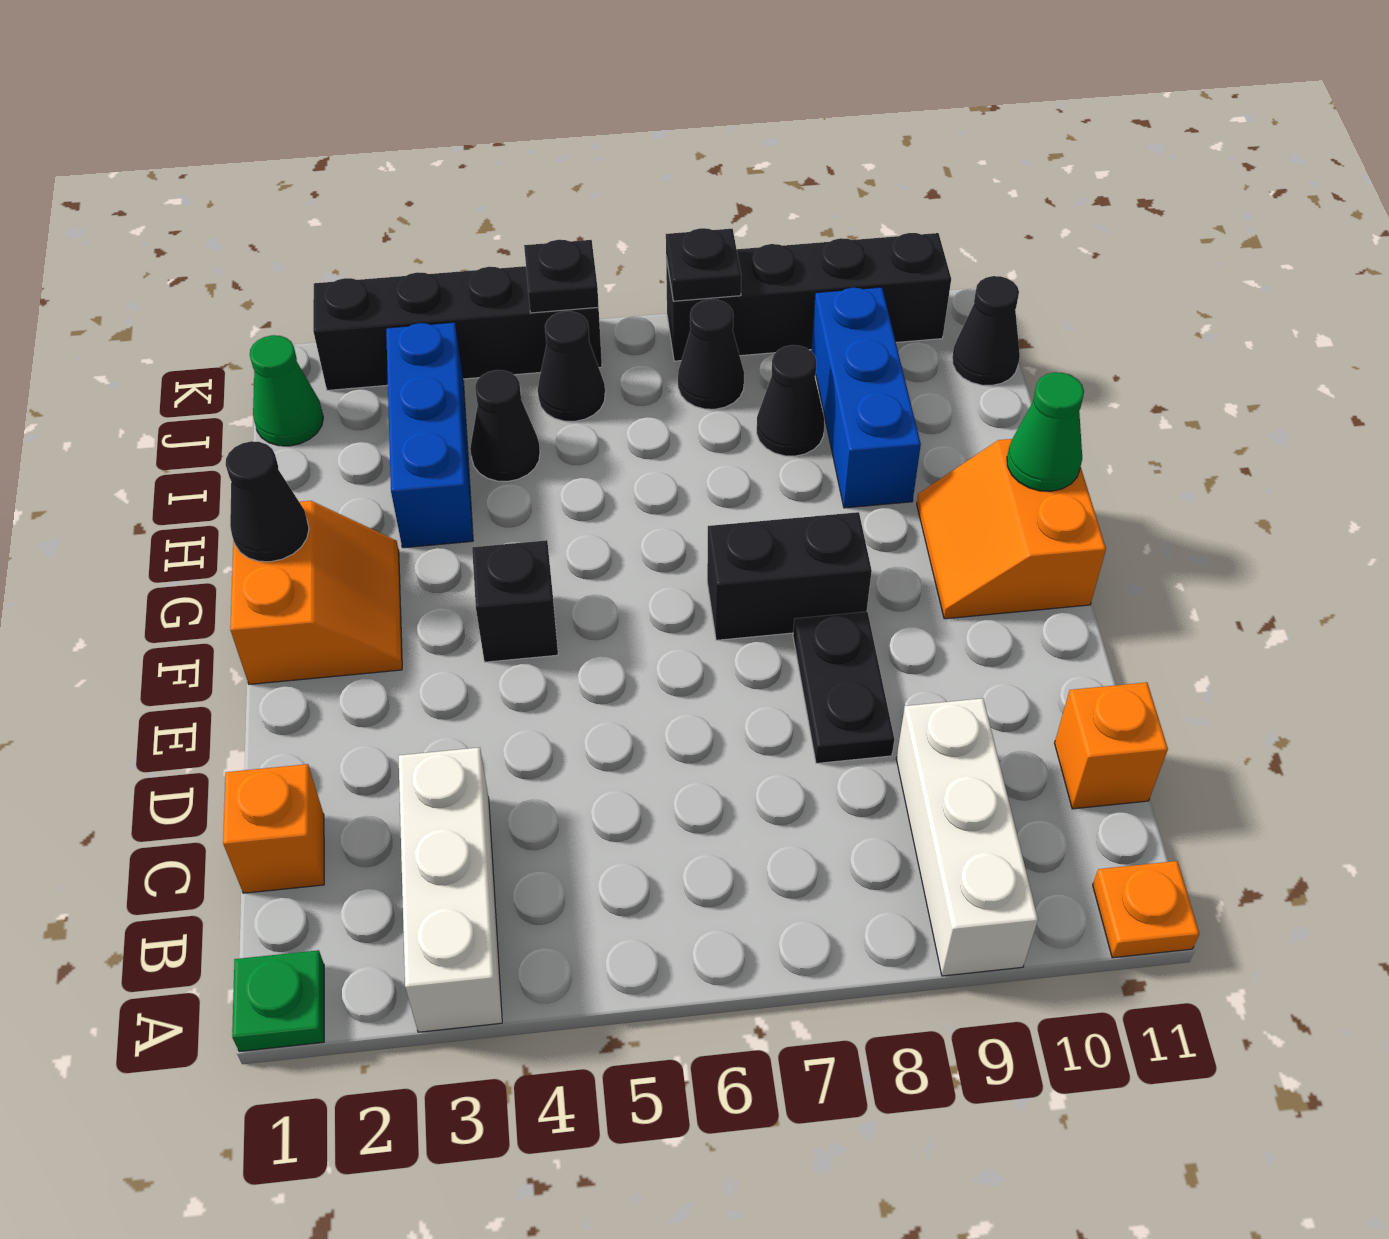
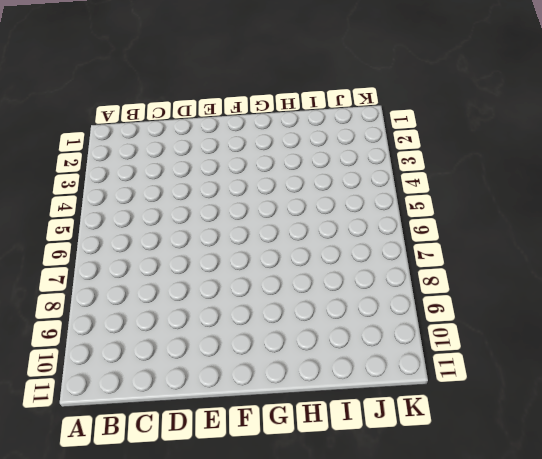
none -> green plate A1 level 1
none -> white brick A3:C3 level 1
none -> white brick A9:C9 level 1

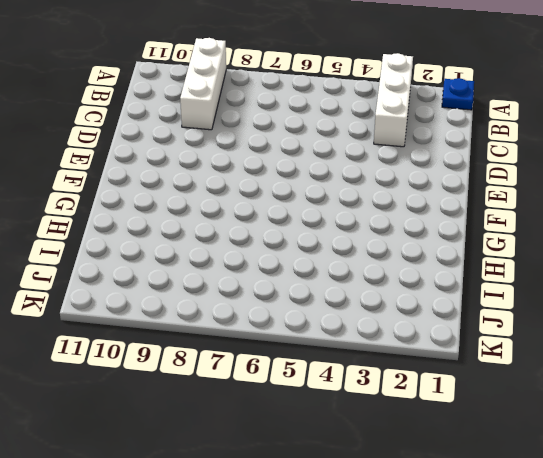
blue plate A1 level 1 -> green plate A1 level 1
none -> orange plate A11 level 1
none -> orange brick C1 level 1
none -> orange brick C11 level 1

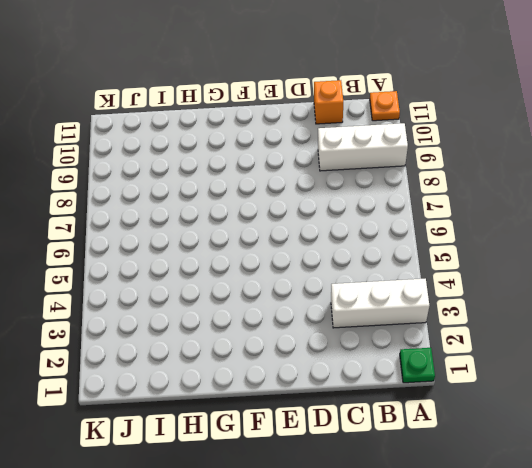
none -> orange brick C1 level 1
none -> black plate D8:E8 level 1
none -> orange slope F1:G2 level 1 top 1

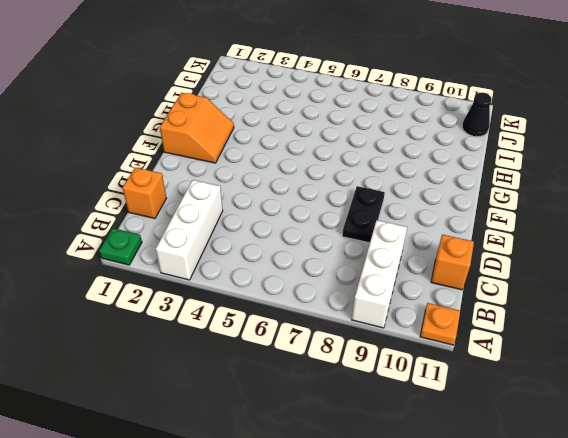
none -> black brick F4 level 1
none -> black brick F7:F8 level 1
none -> orange slope F10:G11 level 1 top 11

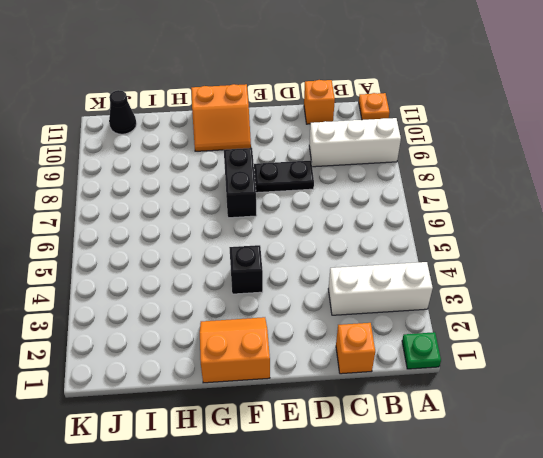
none -> blue brick H3:J3 level 1
none -> blue brick H9:J9 level 1
none -> black cone I4 level 1

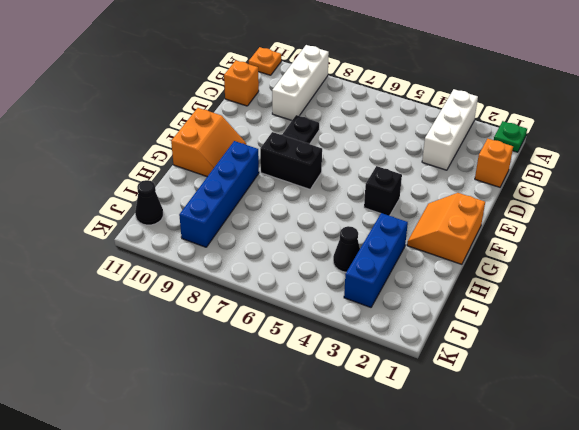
blue brick G9:J9 level 1 -> blue brick H9:J9 level 1
none -> black cone I8 level 1
none -> green cone J1 level 1
none -> black cone J5 level 1

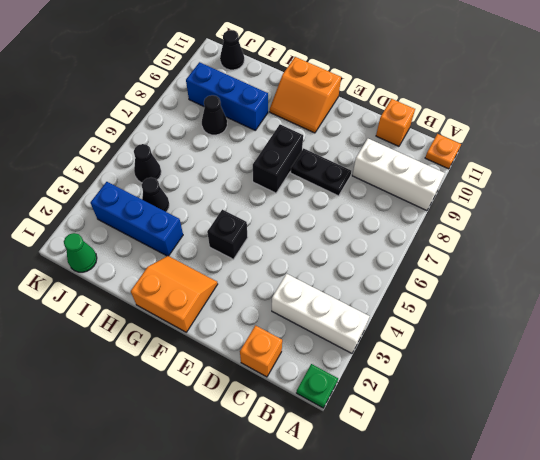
none -> black cone J7 level 1
none -> black brick K2:K5 level 1
none -> black brick K7:K10 level 1

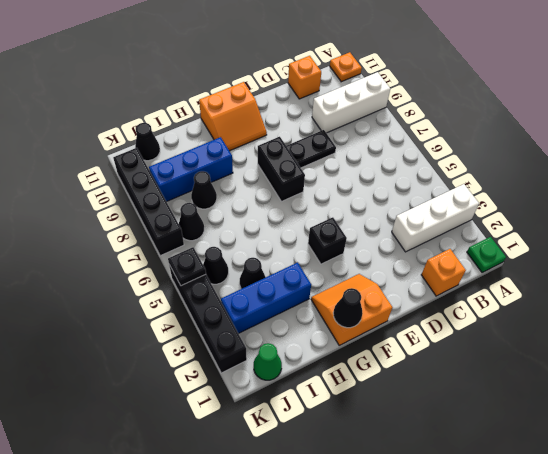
none -> green cone G11 level 2
none -> black plate K7 level 2

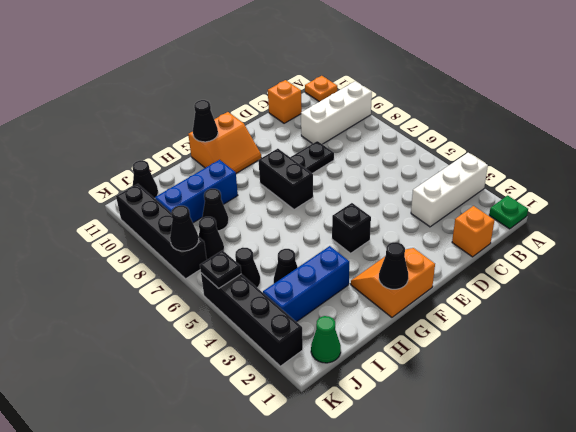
black cone G11 level 2 -> green cone G11 level 2
black cone K7 level 2 -> black plate K7 level 2

